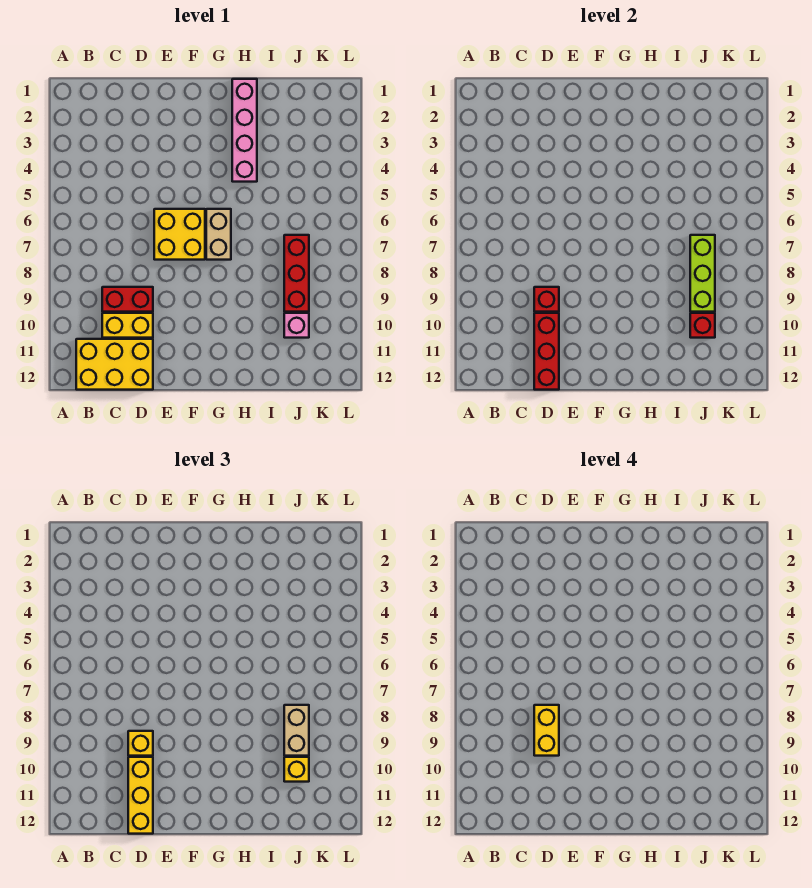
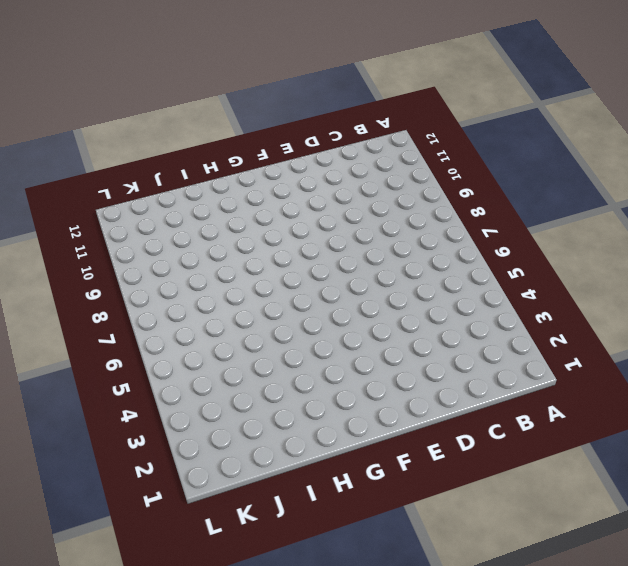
none -> yellow brick B11:D12 level 1
none -> red brick C9:D9 level 1
none -> yellow brick C10:D10 level 1

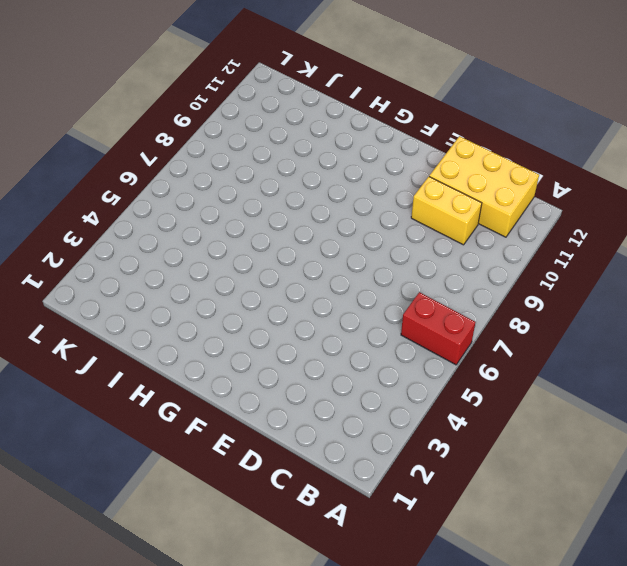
red brick A6:B6 level 1 -> red brick C9:D9 level 1
none -> yellow brick E6:F7 level 1
none -> tan brick G6:G7 level 1
none -> pink brick H1:H4 level 1

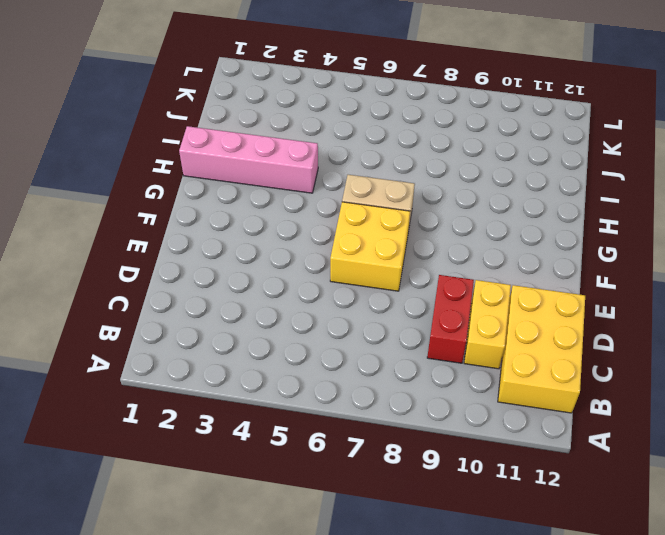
none -> red brick J7:J9 level 1
none -> pink brick J10 level 1
none -> red brick D9 level 2

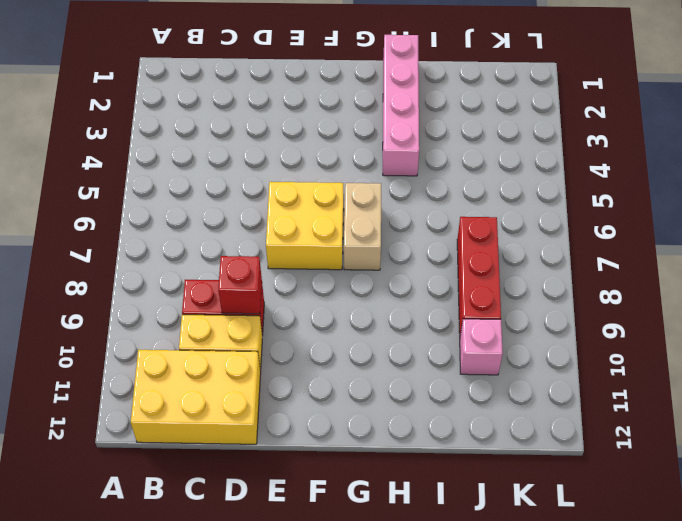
none -> red brick D10:D12 level 2
none -> lime brick J7:J9 level 2
none -> red brick J10 level 2

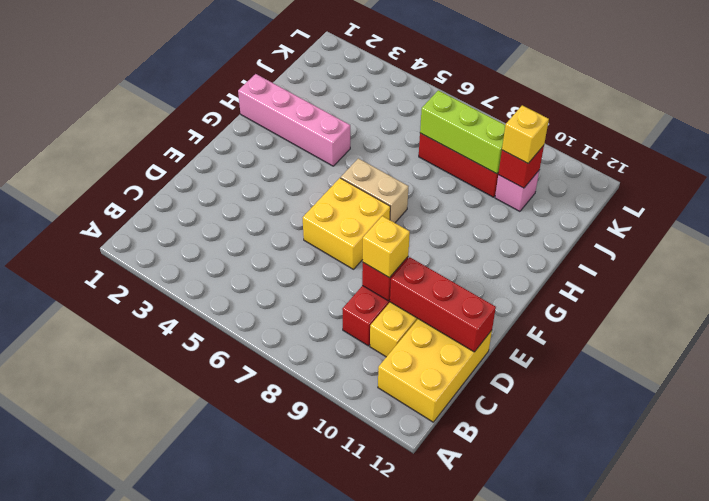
none -> yellow brick D10:D12 level 3
none -> tan brick J8:J9 level 3
none -> yellow brick D8:D9 level 4

